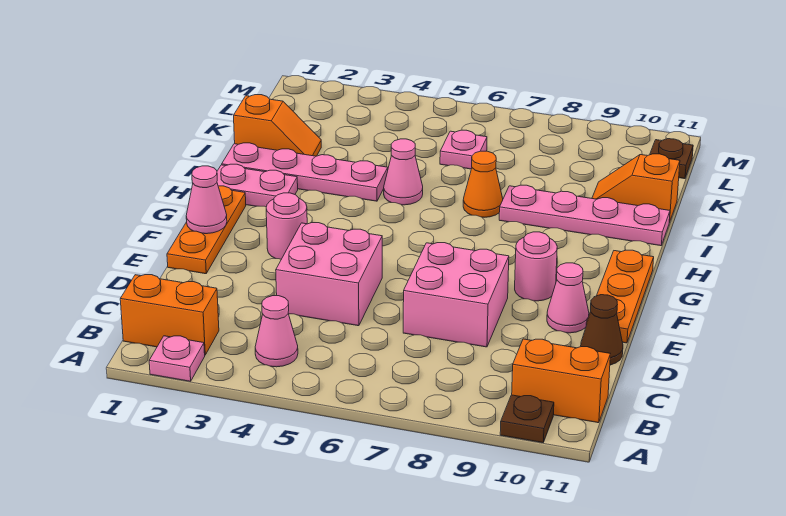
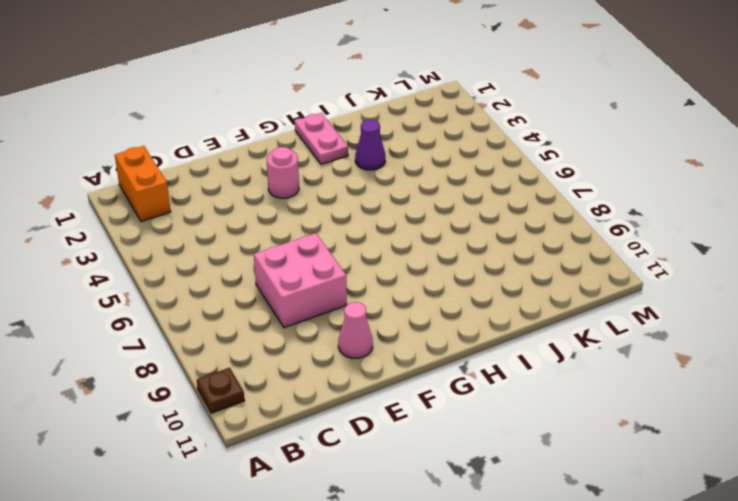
purple cone I3 level 1 -> pink plate I1:I4 level 1
none -> pink plate A2 level 1
none -> pink cone B4 level 1
none -> orange brick B10:B11 level 1

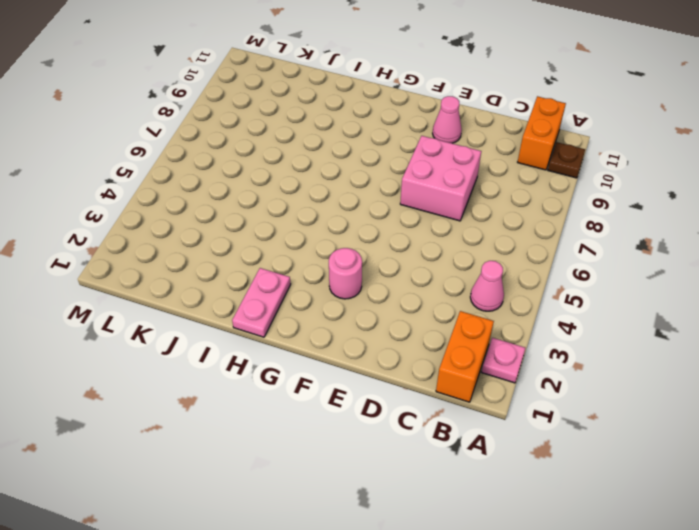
none -> pink brick D4:E5 level 1
none -> brown cone D11 level 1
none -> orange plate E1:G1 level 1

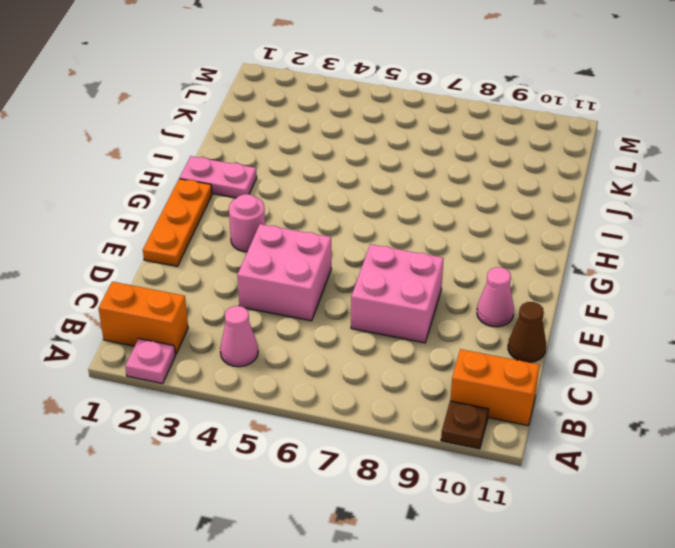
none -> orange plate E11:G11 level 1
none -> pink round brick F9 level 1
none -> pink plate I1:I4 level 1

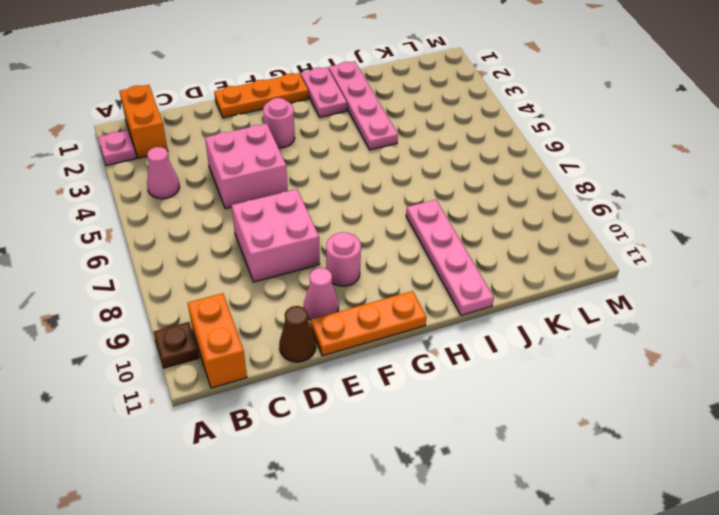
none -> pink cone I5 level 1
none -> orange cone I7 level 1
none -> orange slope J1:J2 level 1 top 1

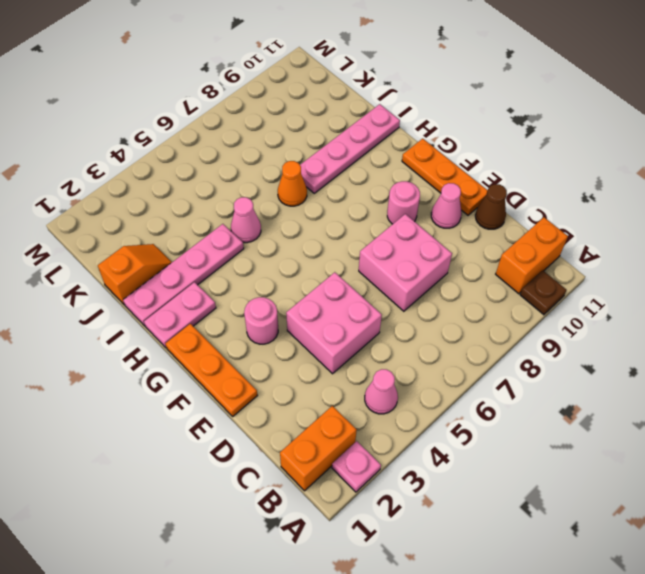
none -> orange slope J10:J11 level 1 top 11
none -> pink plate K6 level 1
none -> brown plate L11 level 1

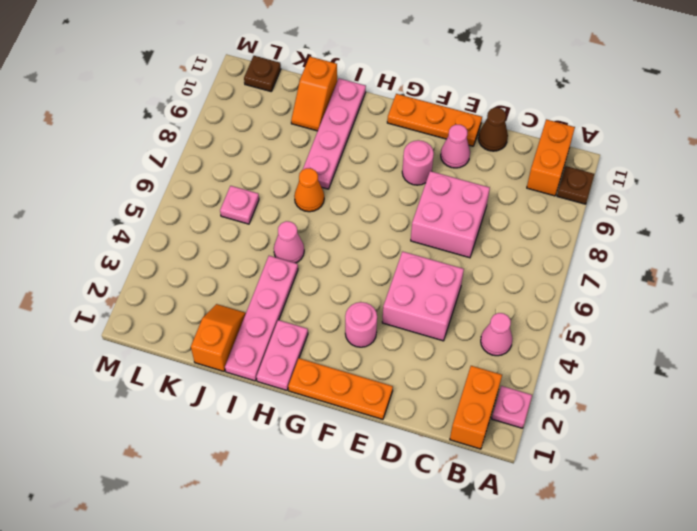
none -> pink cone F1 level 2

